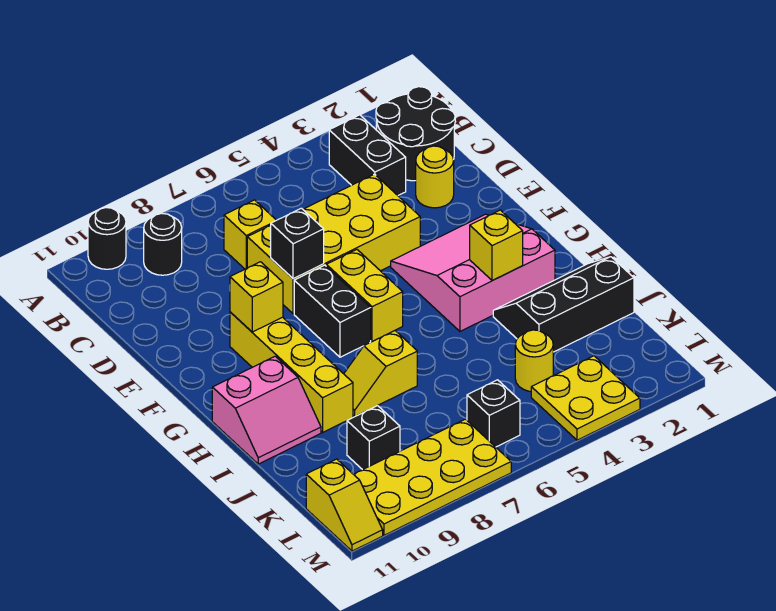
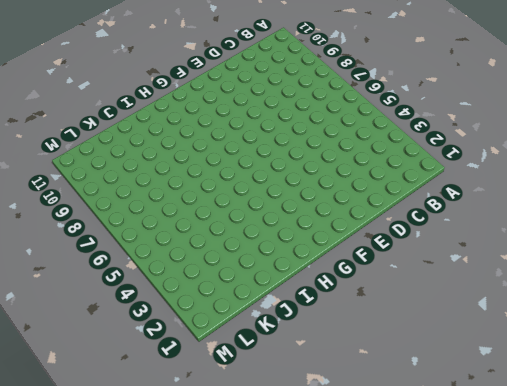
none -> black round brick A10 level 1
none -> black round brick B1:C2 level 1
none -> black brick B3:C3 level 1

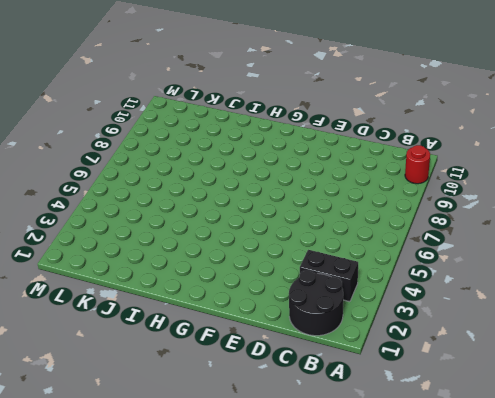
red round brick A10 level 1 -> black round brick A10 level 1
none -> black round brick B9 level 1
none -> yellow brick C7 level 1
none -> yellow round brick D2 level 1

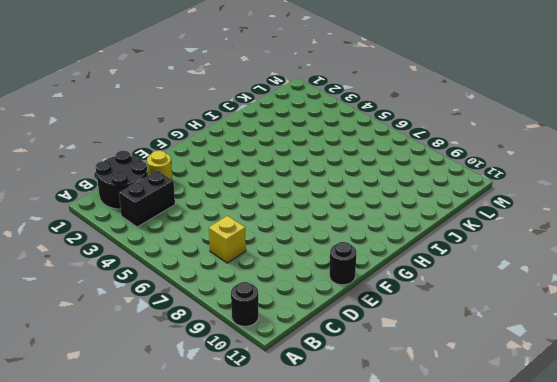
black round brick E11 level 1 -> black round brick B9 level 1
none -> yellow brick D4:E7 level 1
none -> pink slope F2:H4 level 1 top H
none -> yellow brick F6:G6 level 1

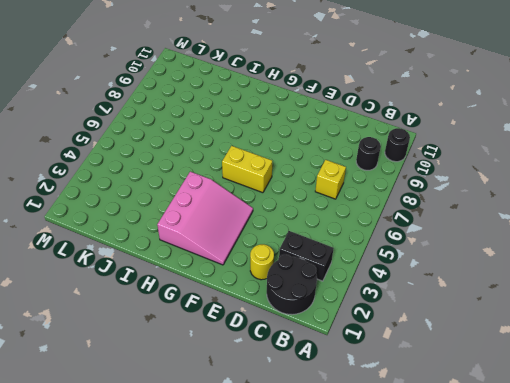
none -> yellow brick D4:E7 level 1
none -> black brick F7:G7 level 1
none -> yellow brick F9:I9 level 1

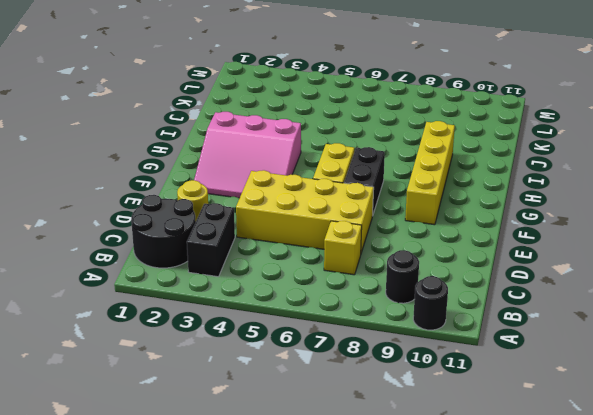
none -> pink slope H10:I11 level 1 top H
none -> black slope I1:J3 level 1 top J
none -> yellow slope I7:I8 level 1 top 7

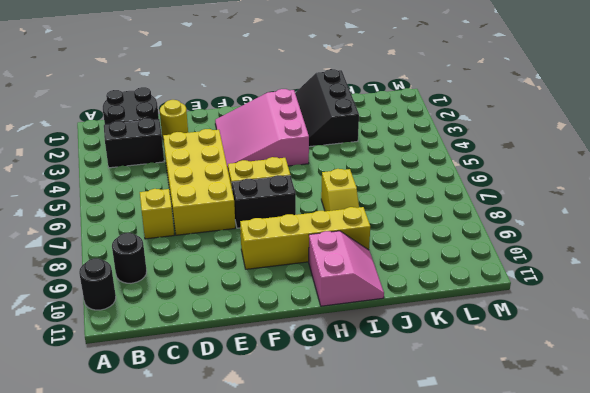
none -> yellow round brick K4 level 1
none -> black brick K9 level 1
none -> yellow plate L3:M4 level 1

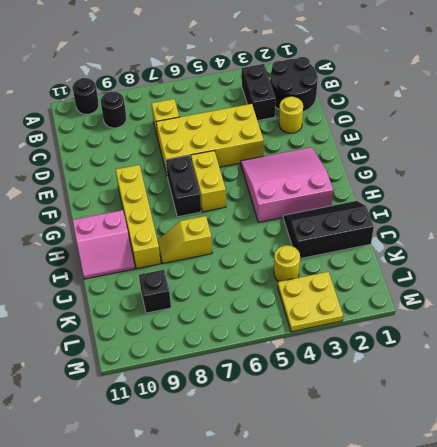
none -> black brick L6 level 1
none -> yellow plate L7:M10 level 1
none -> yellow slope L11:M11 level 1 top L

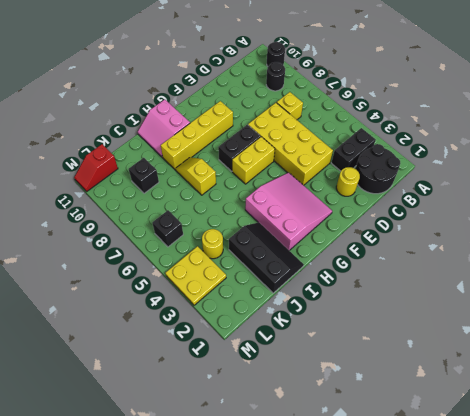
red slope L11:M11 level 1 top L -> yellow slope L11:M11 level 1 top L
none -> yellow plate L7:M10 level 1
none -> black brick E7 level 2
none -> yellow brick F9 level 2

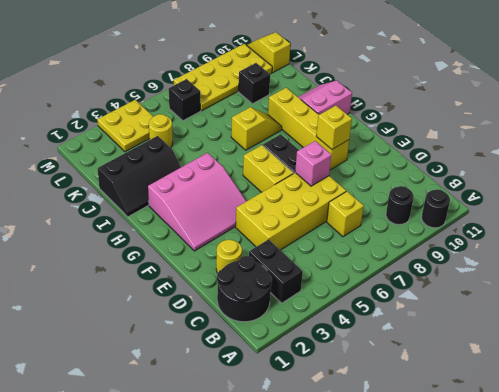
pink brick E7 level 2 -> black brick E7 level 2
none -> yellow brick H3 level 2

